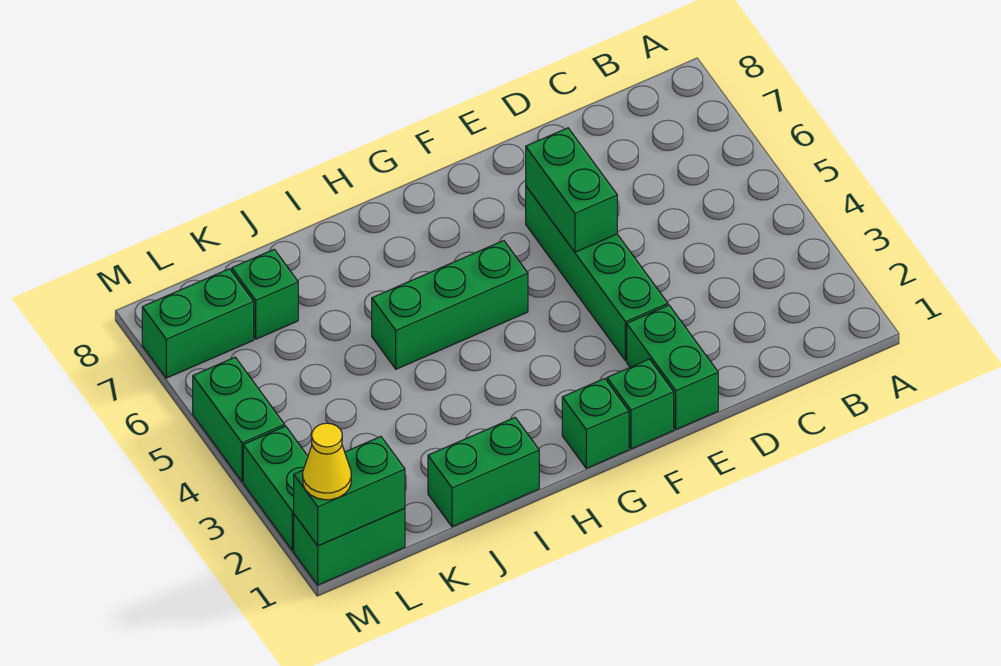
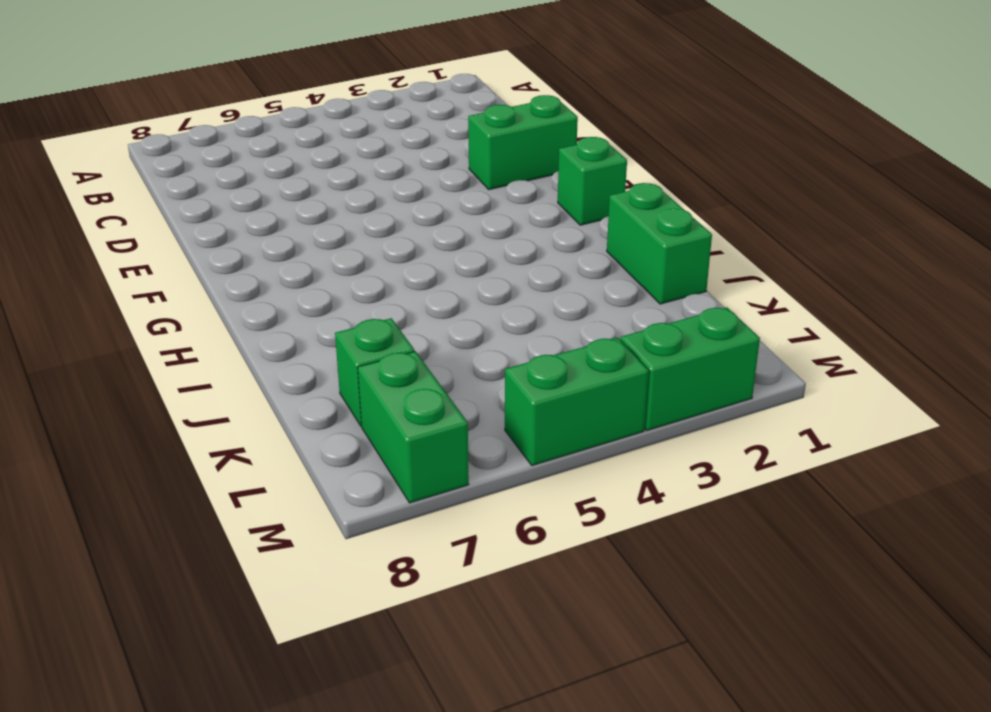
none -> green brick E3:E6 level 1
none -> green brick F1 level 1
none -> green brick G5:I5 level 1

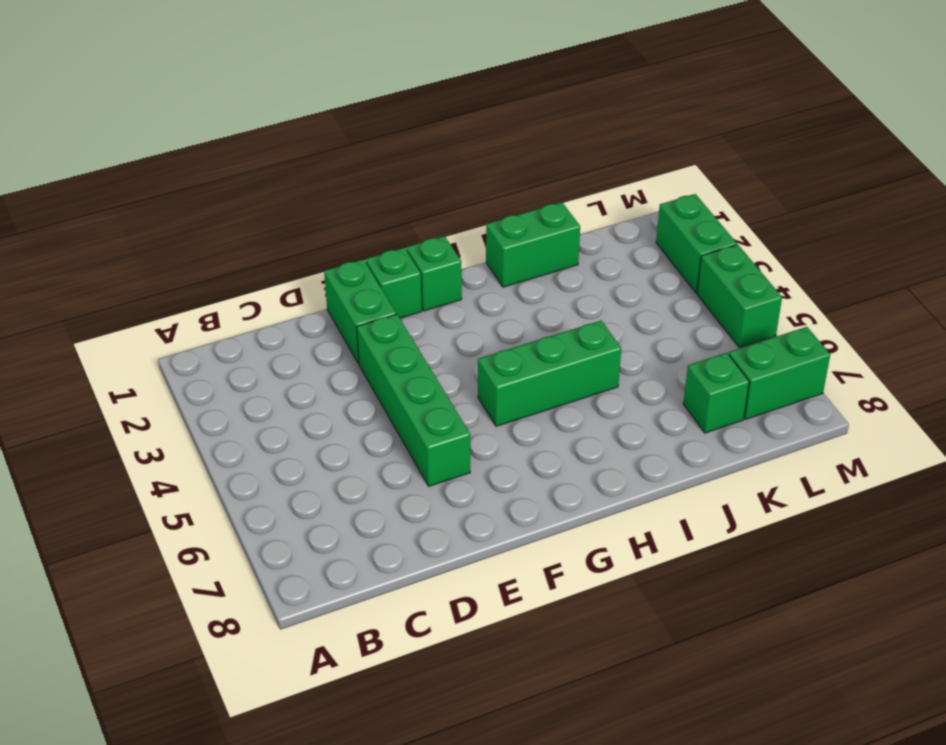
none -> green brick L1:M1 level 1
none -> green brick E5:E6 level 2
none -> green brick L1:M1 level 2

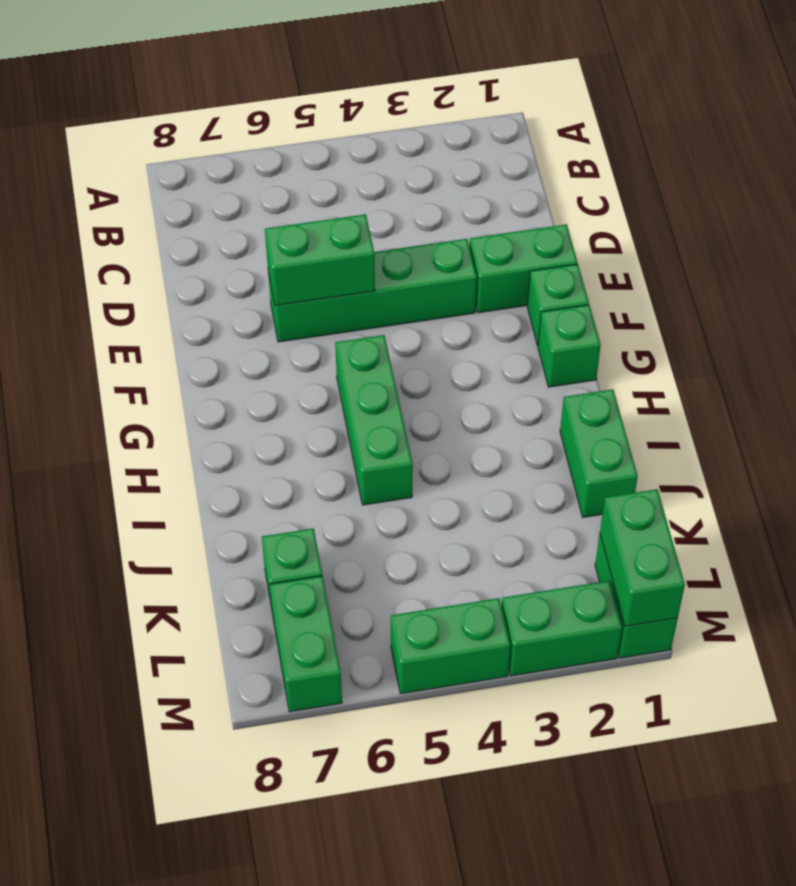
none -> yellow cone M1 level 3

